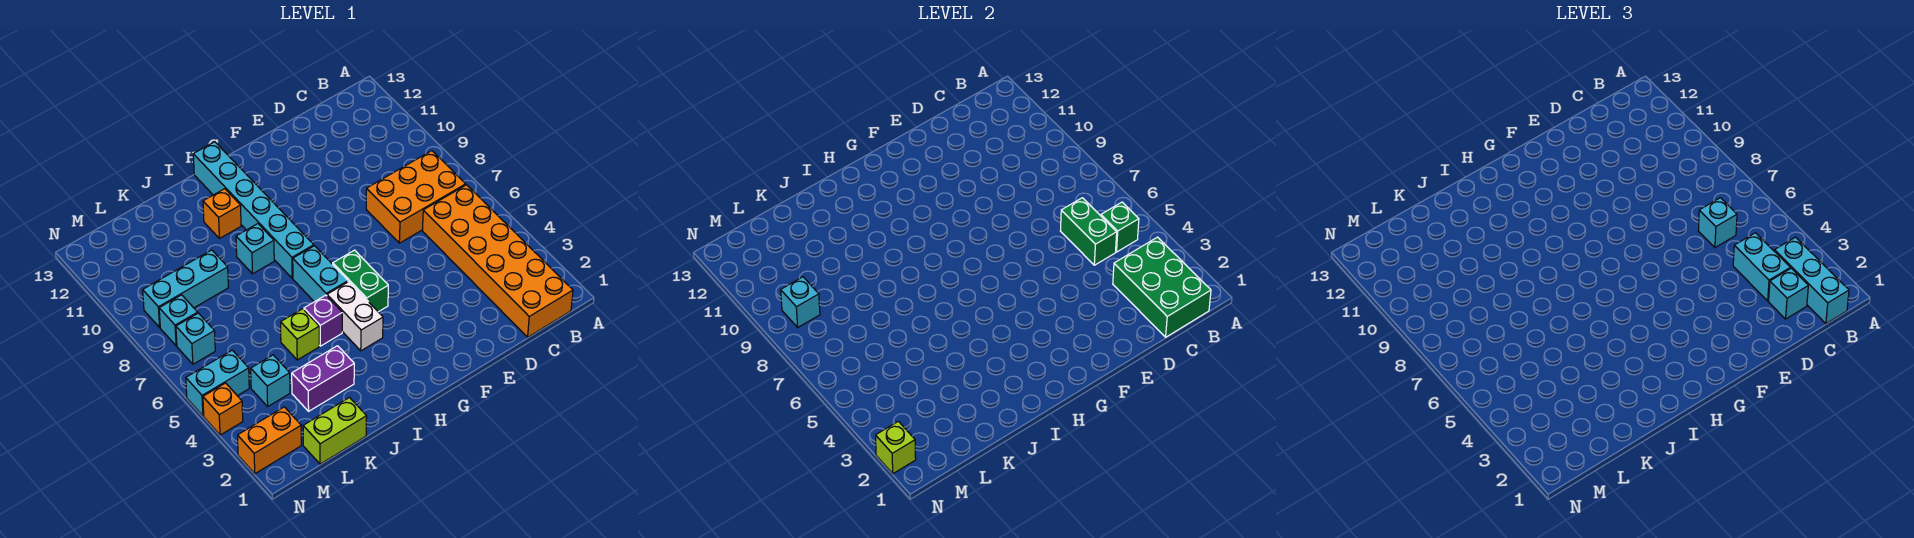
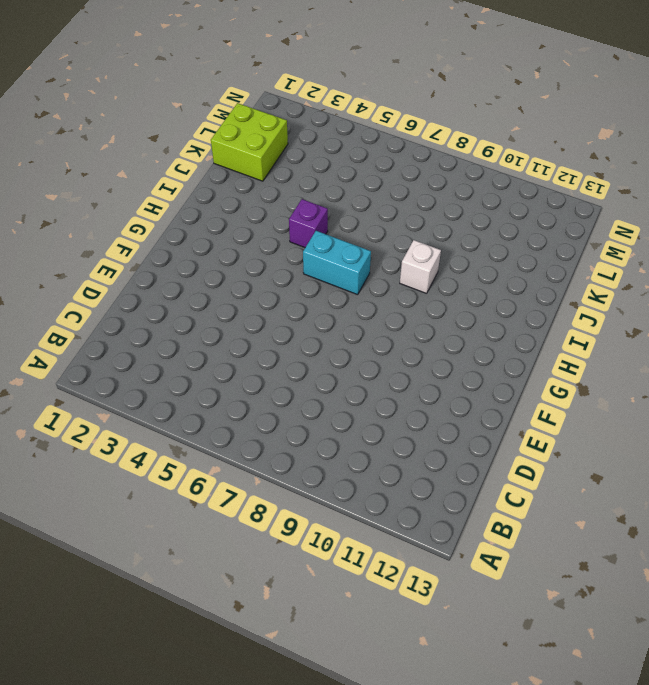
white brick I9 level 1 -> cyan brick I9 level 1
lime brick K1:L2 level 1 -> lime brick K1:L1 level 1
none -> orange brick B1:C6 level 1
none -> orange brick B7:D8 level 1
none -> green brick G5:G6 level 1

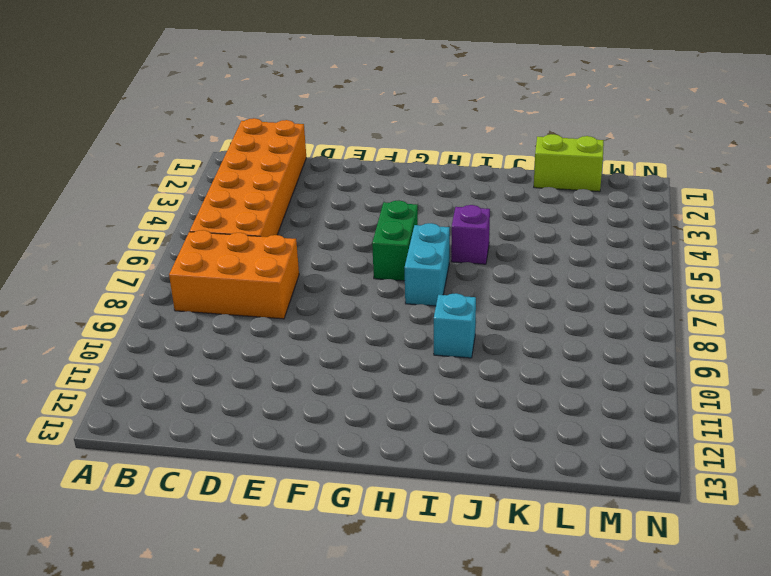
none -> white brick H4:H5 level 1
none -> cyan brick H8:H13 level 1
none -> orange brick I11 level 1

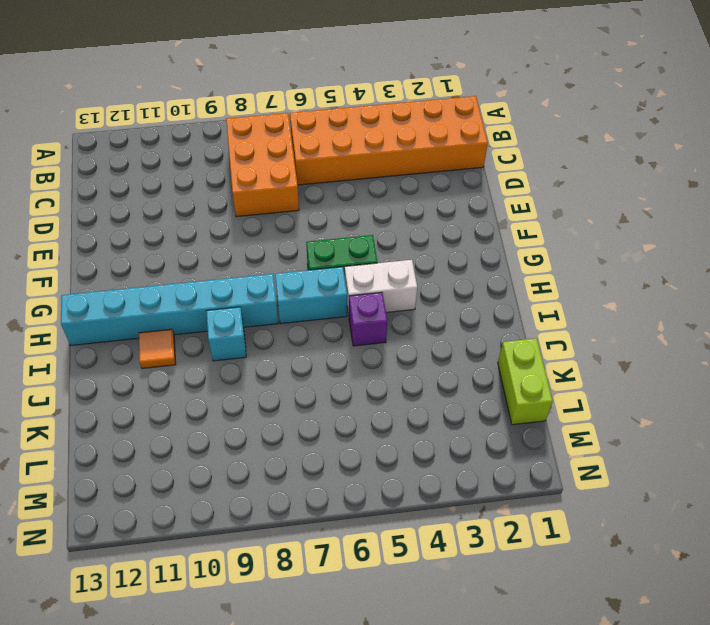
orange tile I11 level 1 -> orange brick I11 level 1
none -> purple brick J3:K3 level 1
none -> lime brick J5 level 1
none -> cyan brick K9:M9 level 1

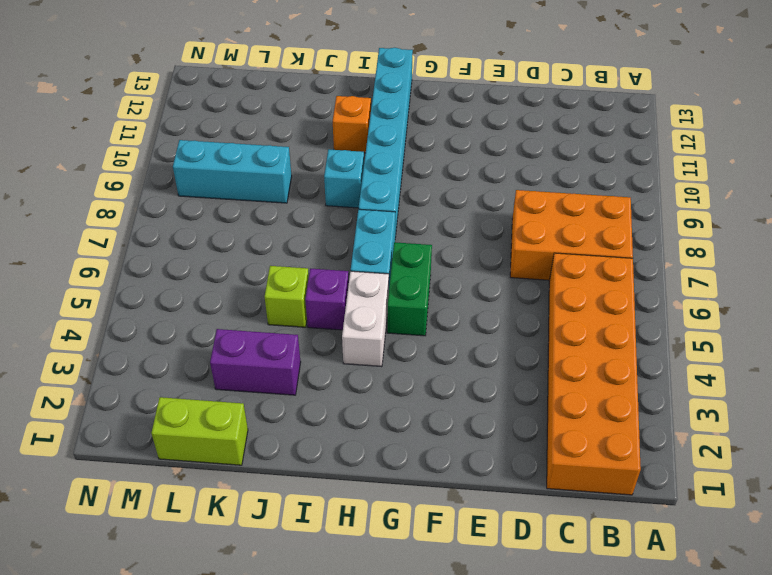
none -> cyan brick L4 level 1
none -> orange brick M2:N2 level 1
none -> cyan brick M5:N5 level 1

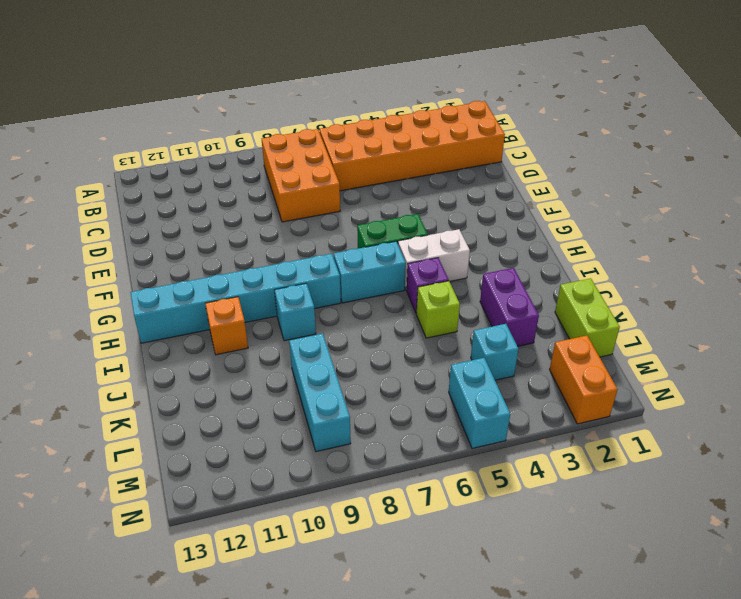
none -> cyan brick M7 level 1
none -> cyan brick M8 level 1
none -> orange brick N4 level 1

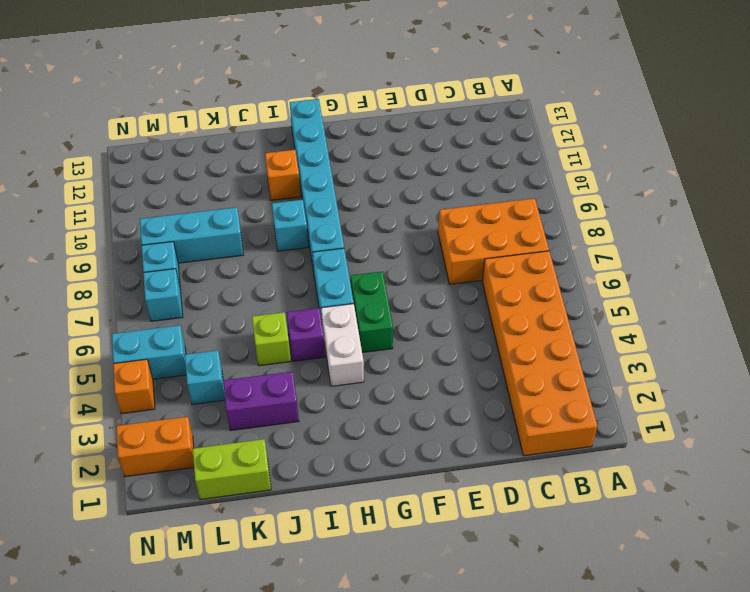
none -> green brick B1:C3 level 2
none -> green brick B5 level 2
none -> green brick C5:C6 level 2

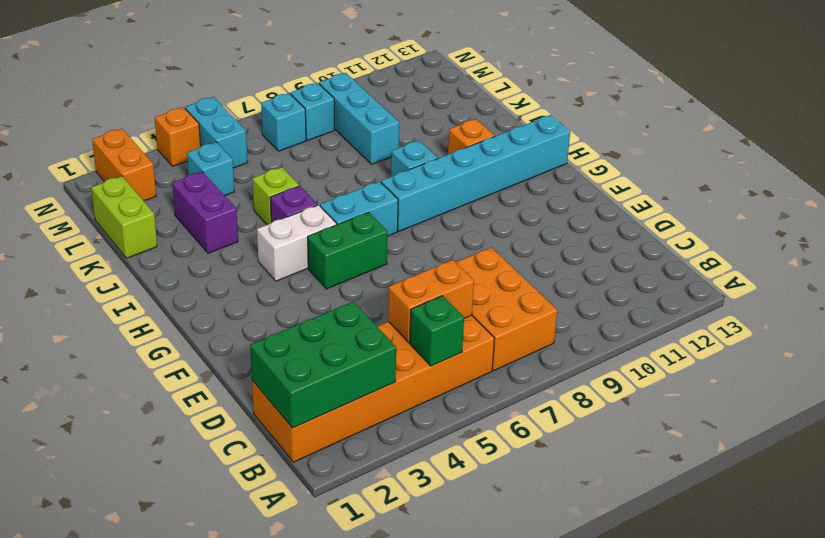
orange brick C5:C6 level 2 -> green brick C5:C6 level 2
none -> cyan brick M9 level 2
none -> lime brick N2 level 2
none -> cyan brick B1:B3 level 3

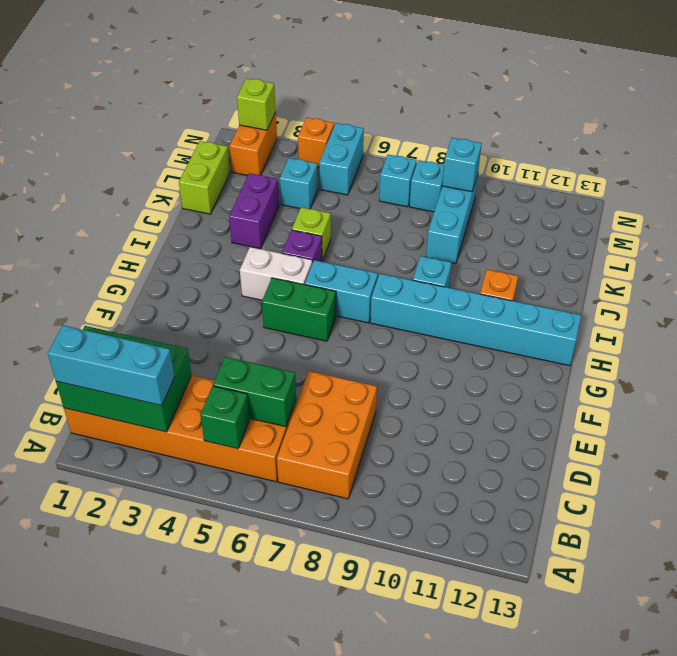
none -> cyan brick C2 level 3
none -> cyan brick C3:C4 level 3
none -> cyan brick C6 level 3

